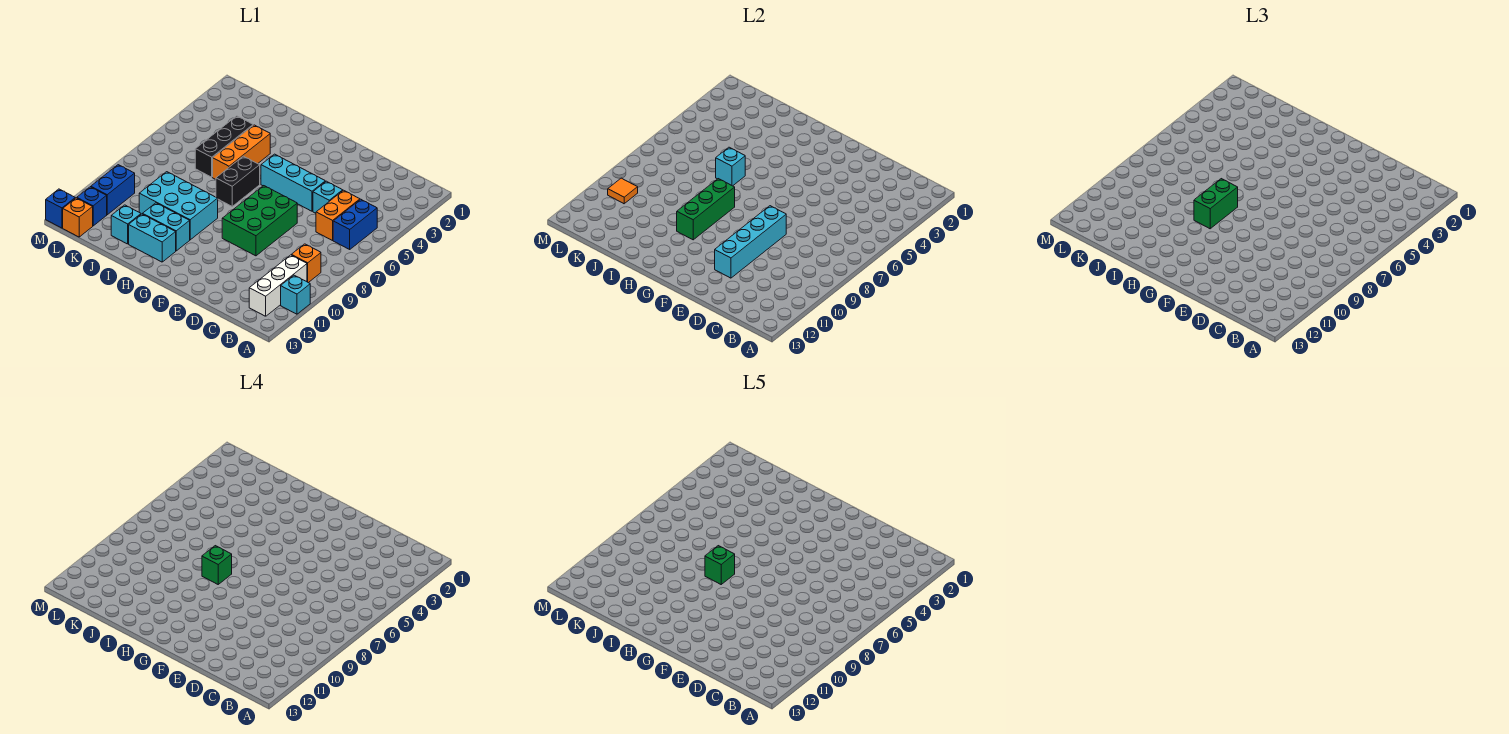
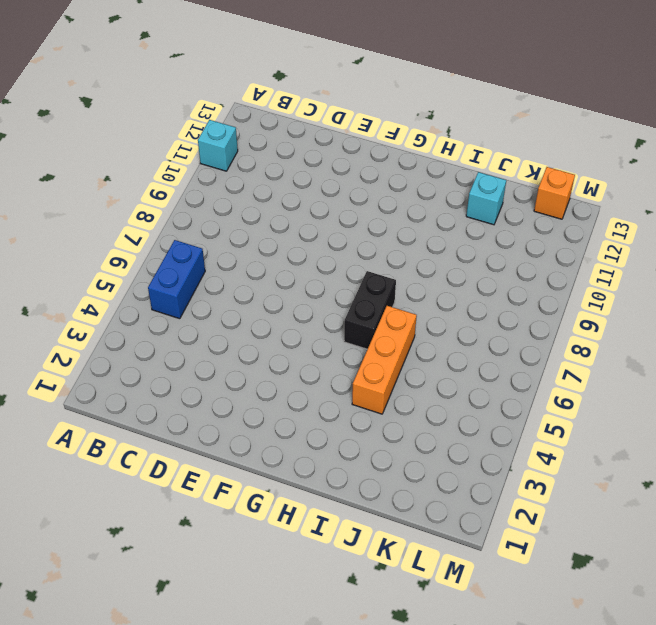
none -> orange brick B9 level 1
none -> white brick B10:B12 level 1
none -> orange brick C5:C6 level 1

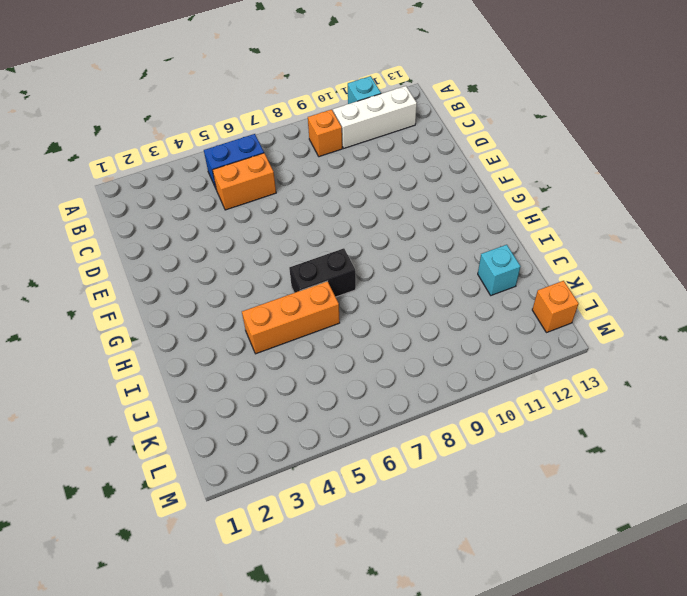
none -> cyan brick D5 level 1
none -> cyan brick E5:G5 level 1
none -> green brick E7:F9 level 1

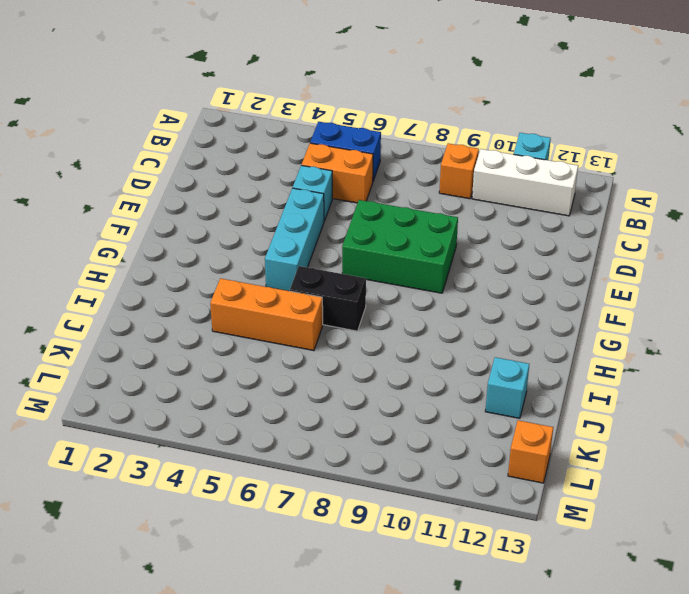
none -> cyan brick H9:J10 level 1
none -> cyan brick H11:I11 level 1
none -> cyan brick H12:I12 level 1

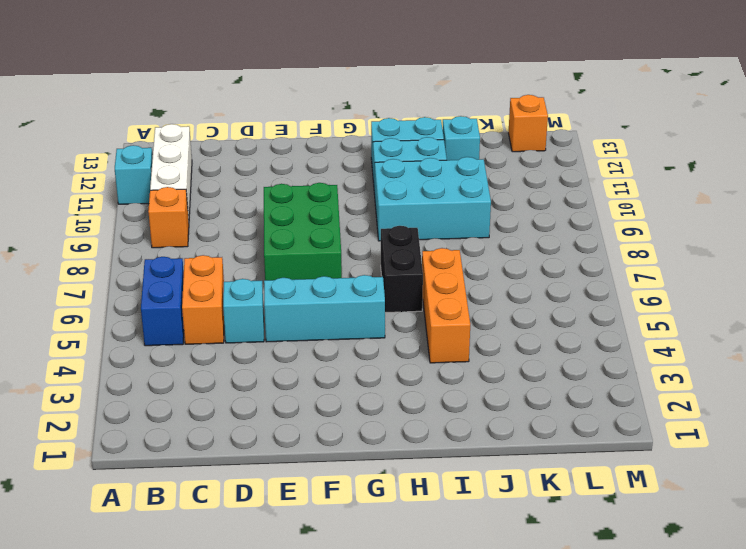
none -> black brick J4:J6 level 1
none -> blue brick L10:L11 level 1
none -> blue brick L12 level 1

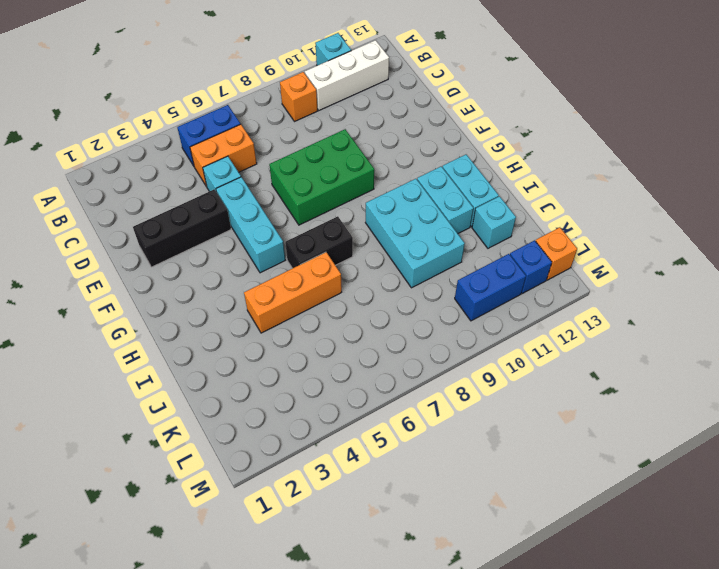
black brick E2:E4 level 1 -> black brick J4:J6 level 1
none -> blue brick M13 level 1
none -> cyan brick E8:E11 level 2
none -> green brick H8:H10 level 2

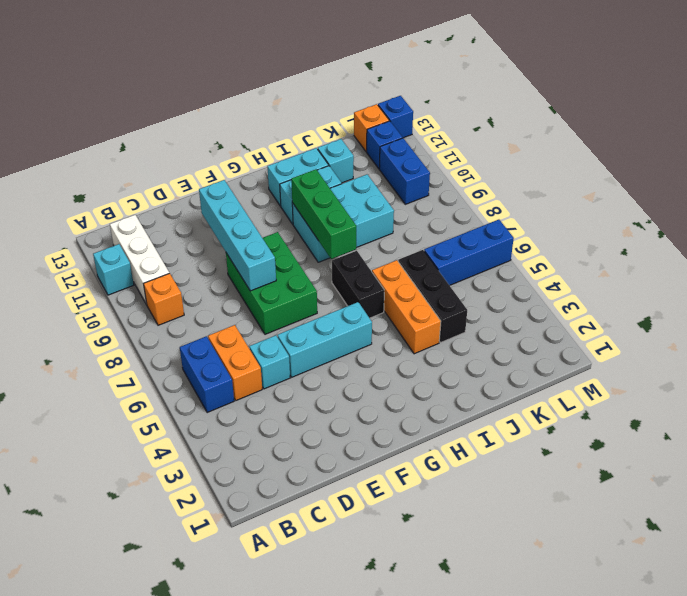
blue brick K6:M6 level 1 -> none
none -> cyan brick I6 level 2
none -> orange tile L10 level 2
none -> green brick H8:H9 level 3

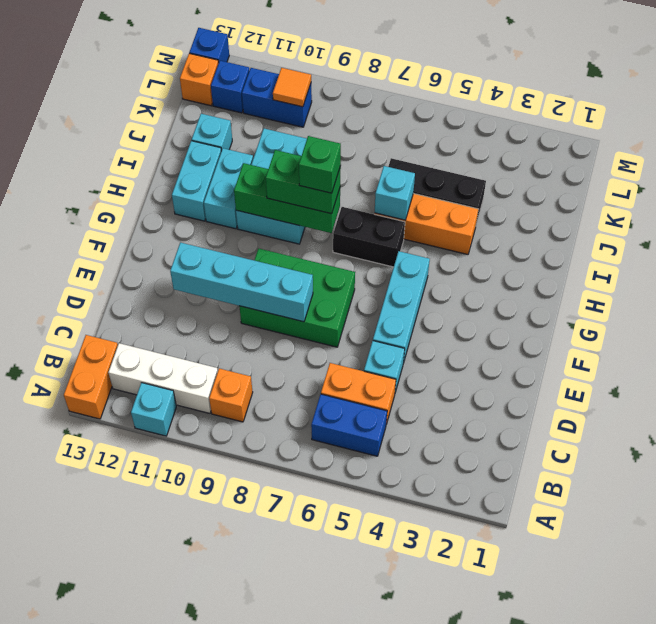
orange brick A13:B13 level 1 -> none
none -> green brick H8 level 5

